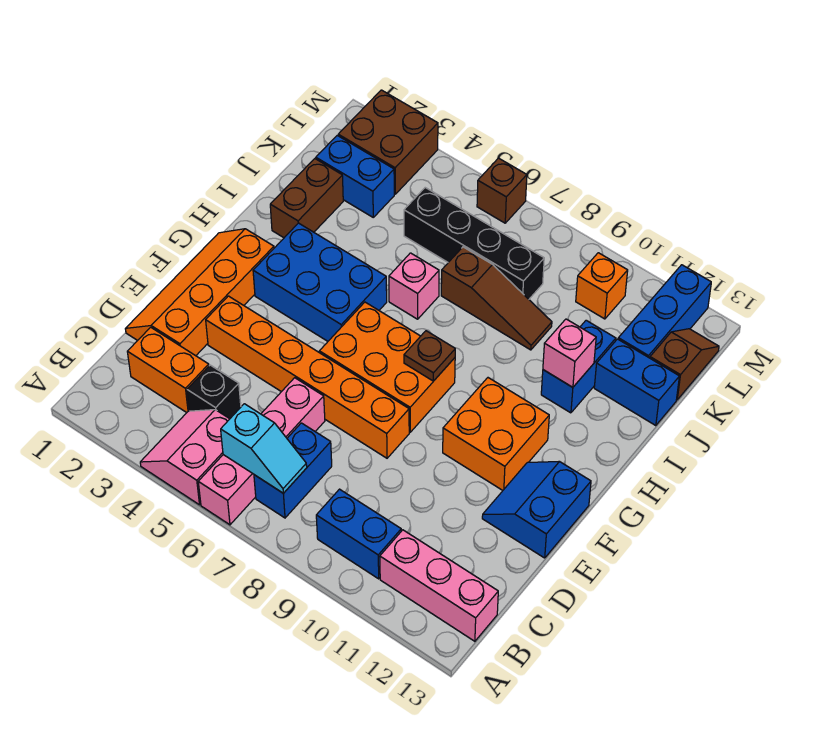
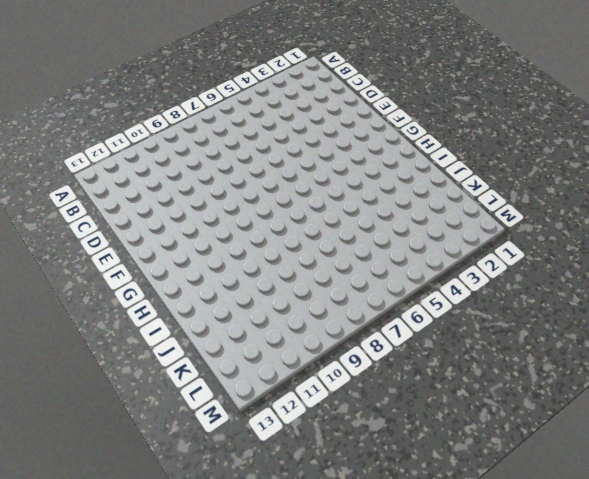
none -> pink slope A4:B5 level 1 top 5
none -> pink brick A6:D6 level 1
none -> blue brick B7:C7 level 1

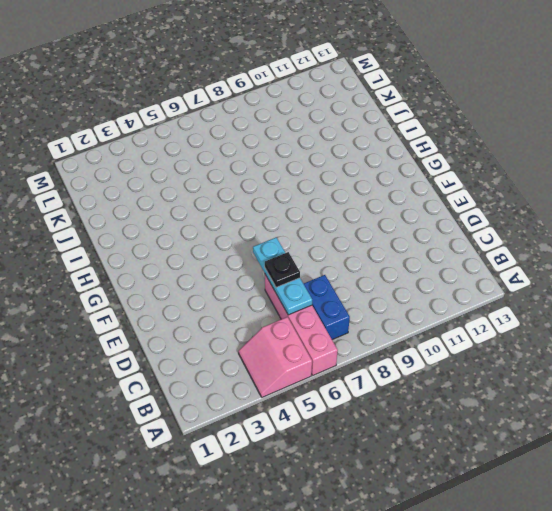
cyan plate C6:E6 level 2 -> none
black plate D6 level 3 -> none
none -> blue brick B9:B10 level 1
none -> pink brick B11:B13 level 1
none -> orange brick C2:C3 level 1

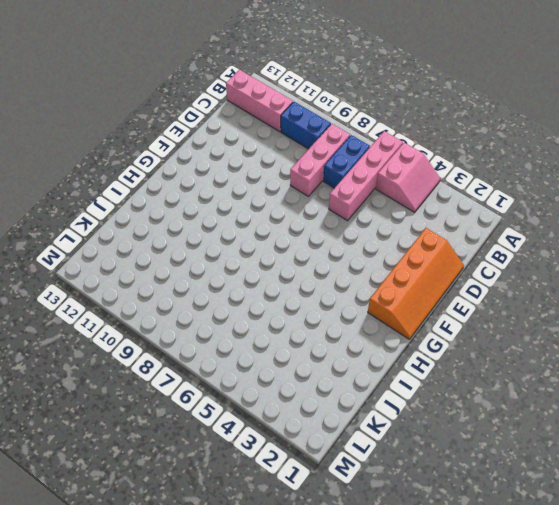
pink brick B8:D8 level 1 -> none
none -> orange brick C2:C3 level 1
none -> black brick C4 level 1
none -> orange brick E3:E8 level 1

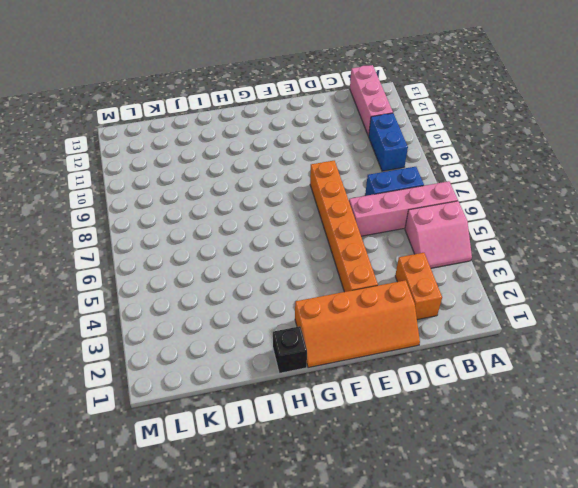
black brick H1 level 1 -> black brick C4 level 1
none -> blue slope E12:F13 level 1 top 13
none -> orange brick F6:G8 level 1
none -> orange brick F10:G11 level 1

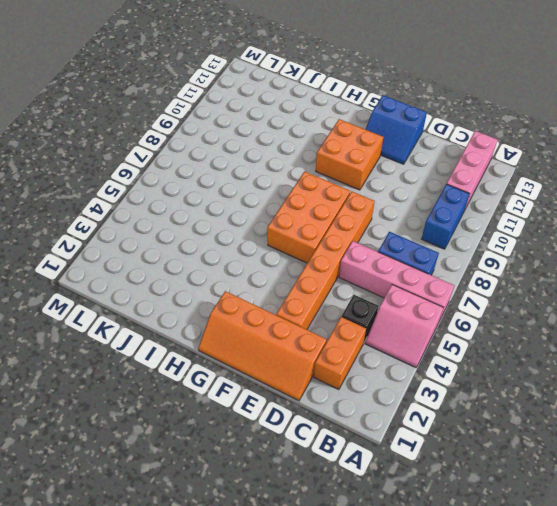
none -> blue brick G3:H5 level 1
none -> brown brick I2:J2 level 1
none -> pink brick I6 level 1

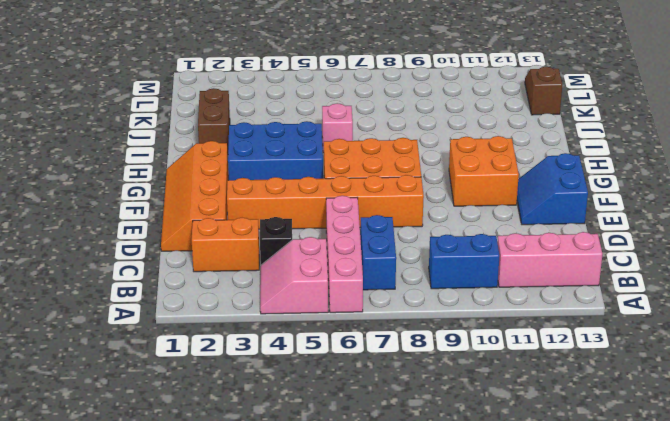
none -> blue brick I11:J11 level 1
none -> brown slope J7:J9 level 1 top 7
none -> blue brick J12:J13 level 1

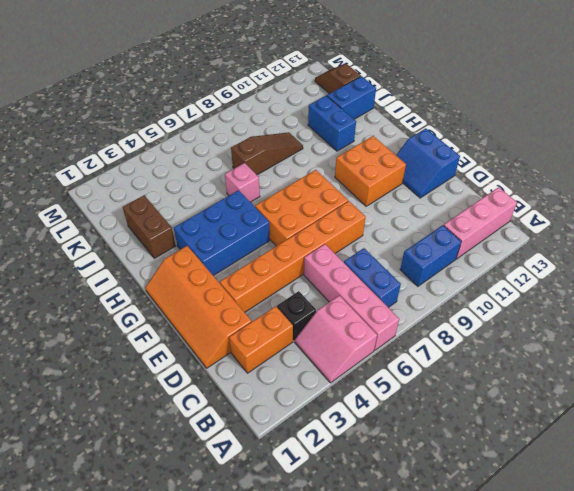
none -> blue brick K2:K3 level 1
none -> black brick K5:K8 level 1
none -> blue brick K12:M12 level 1

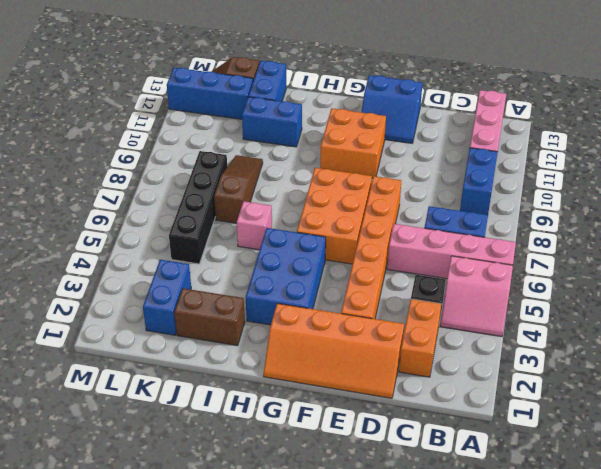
none -> brown brick L2:M3 level 1
none -> orange brick L10 level 1
none -> brown brick M6 level 1

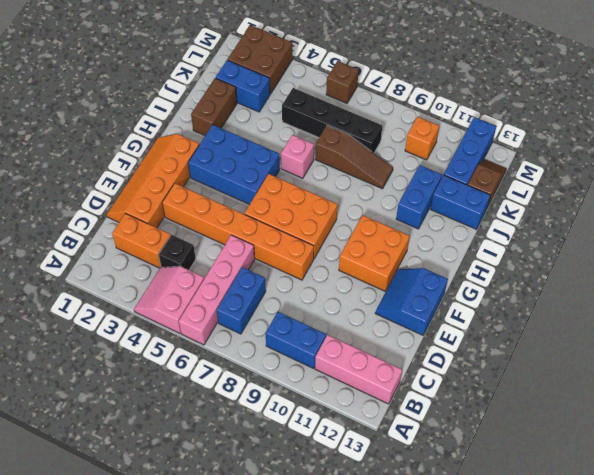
none -> cyan slope B6:B7 level 2 top 6
none -> brown plate G8 level 2
none -> pink brick I11 level 2

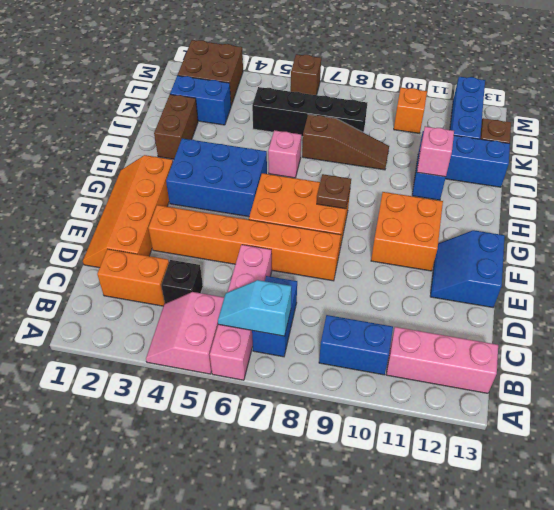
cyan slope B6:B7 level 2 top 7 -> cyan slope B6:B7 level 2 top 6

